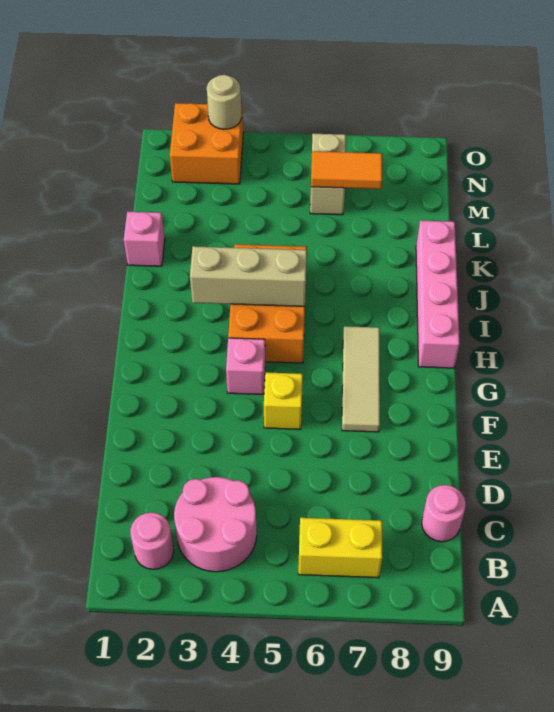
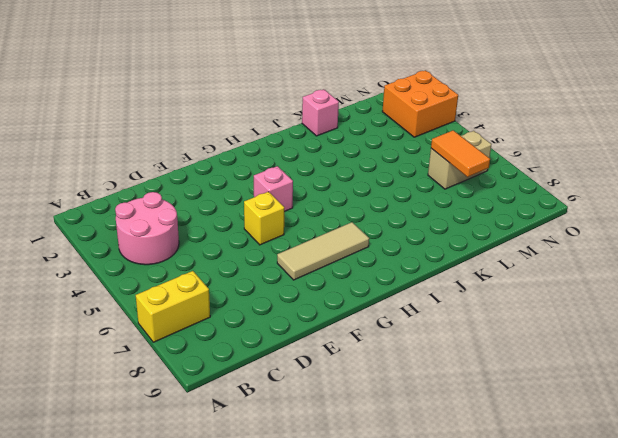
yellow brick A7:B7 level 1 -> yellow brick B6:B7 level 1
none -> pink round brick B2 level 1
none -> pink round brick C9 level 1
none -> orange brick H4:J5 level 1

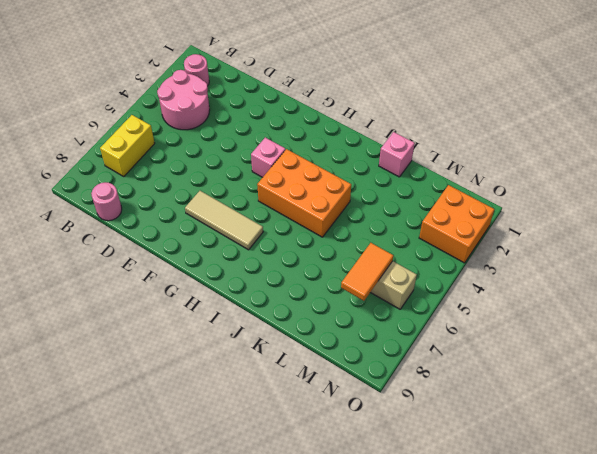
none -> yellow brick F5 level 1
none -> pink brick H9:K9 level 1
none -> tan brick I3:I5 level 2

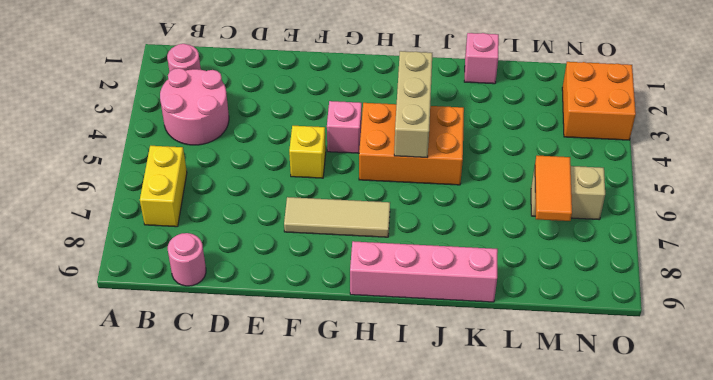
none -> tan round brick O3 level 2

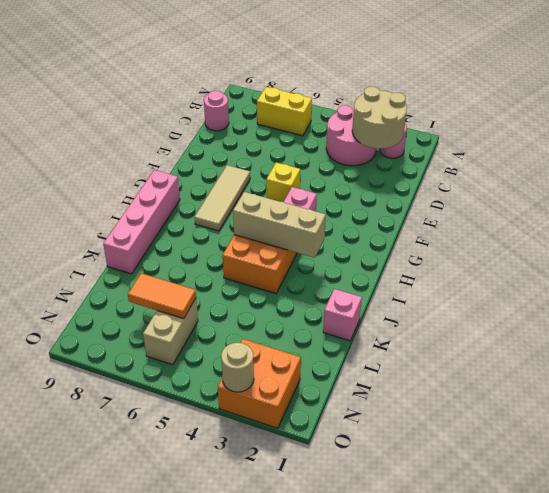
tan round brick B2:C3 level 2 -> none

